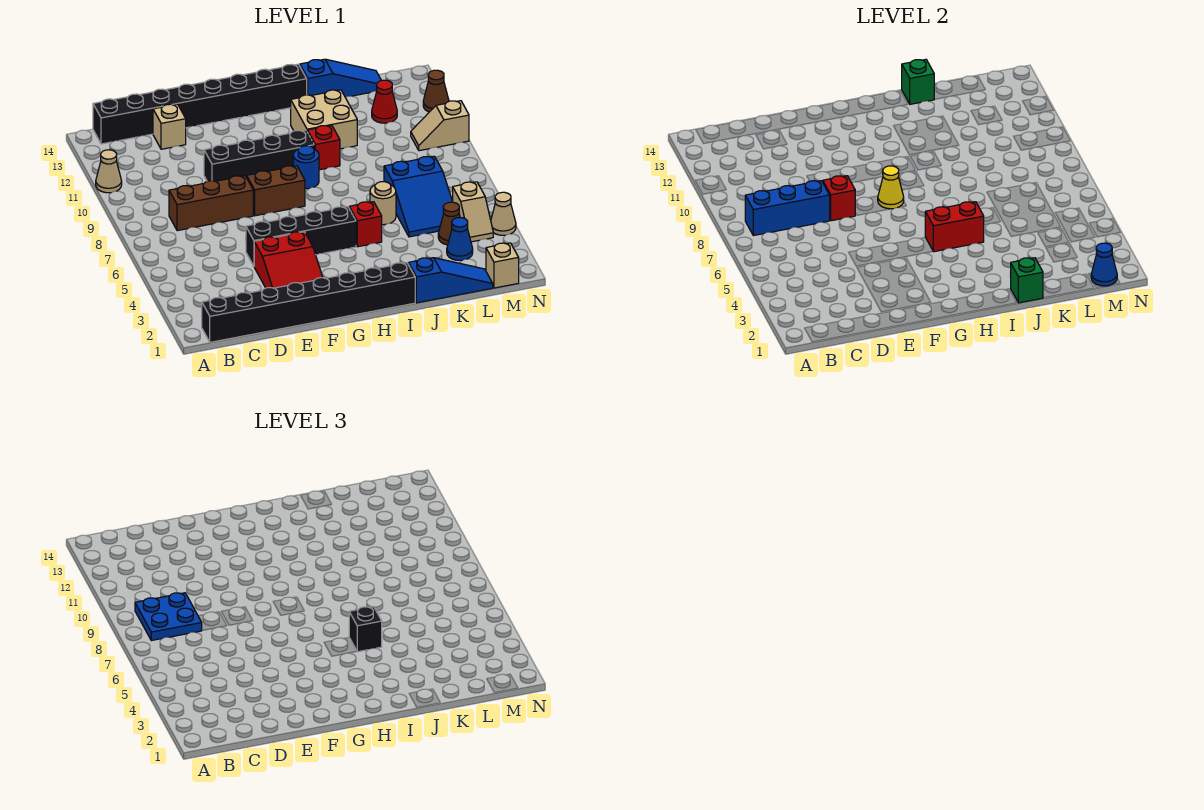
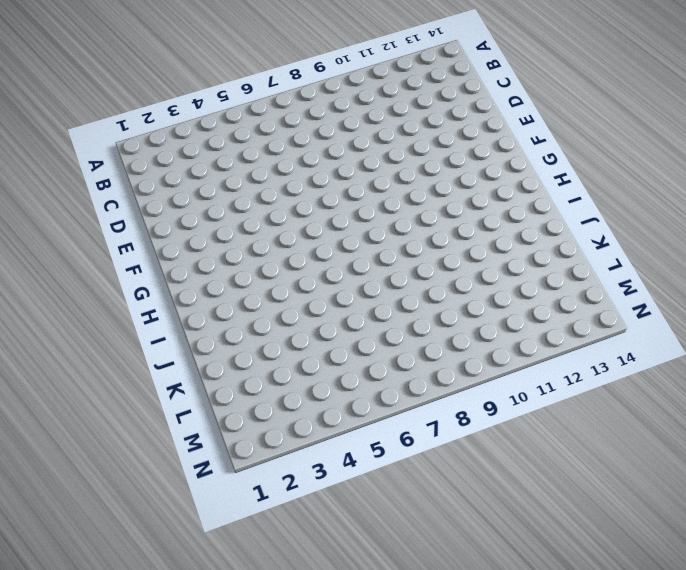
none -> tan cone A11 level 1
none -> black brick B1:I1 level 1
none -> black brick B14:I14 level 1
none -> brown brick C8:E8 level 1

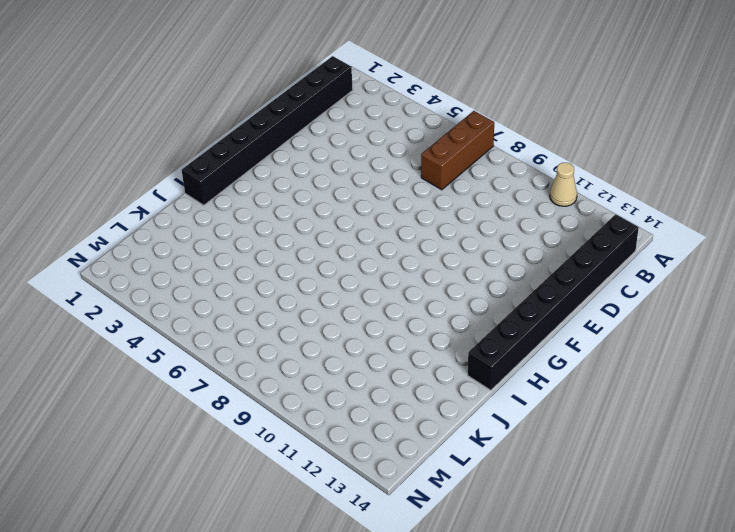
brown brick A7:C7 level 1 -> brown brick C8:E8 level 1
none -> tan brick D13 level 1
none -> red slope E2:F4 level 1 top 4
none -> black brick E5:H5 level 1
none -> black brick E10:H10 level 1

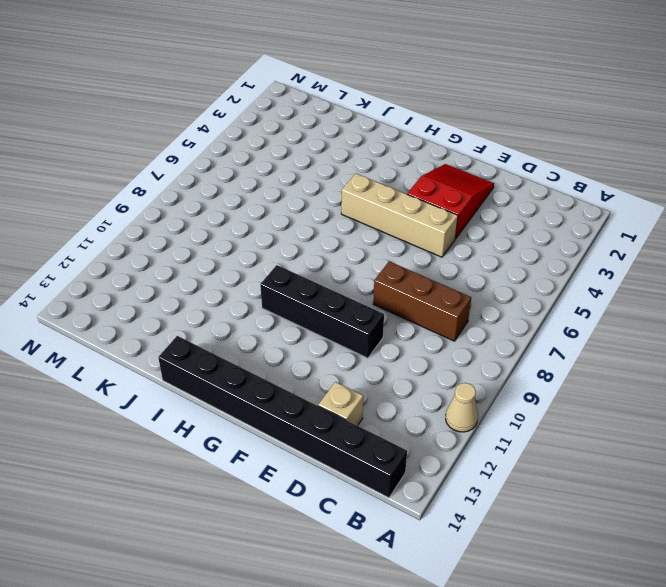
tan brick E5:H5 level 1 -> black brick E5:H5 level 1
none -> black brick B1:I1 level 1
none -> brown brick F8:G8 level 1
none -> blue round brick H9 level 1
none -> red brick I5 level 1

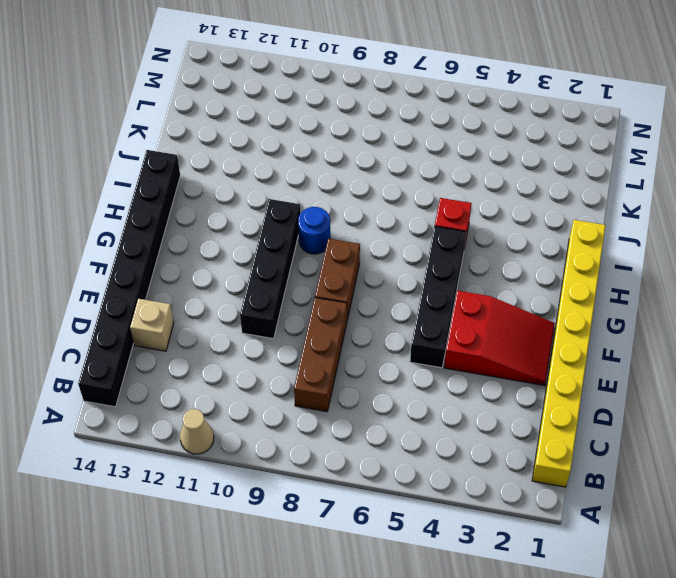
yellow brick B1:I1 level 1 -> black brick B1:I1 level 1
none -> red brick I10 level 1
none -> tan brick I11:J12 level 1
none -> blue slope J1:L1 level 1 top J
none -> tan round brick J6 level 1

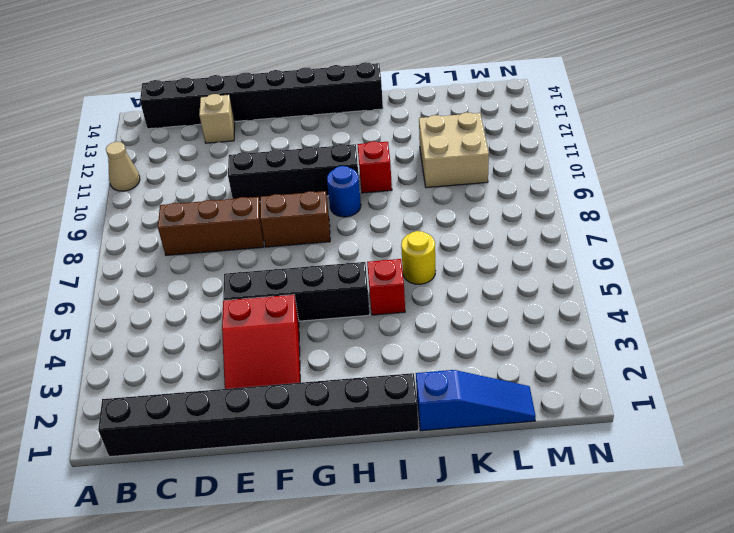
yellow round brick J6 level 1 -> tan round brick J6 level 1
tan brick K10:L11 level 1 -> tan brick I11:J12 level 1
none -> blue slope J14:L14 level 1 top J
none -> blue slope K5:L7 level 1 top 7
none -> blue cone L3 level 1
none -> brown cone L4 level 1

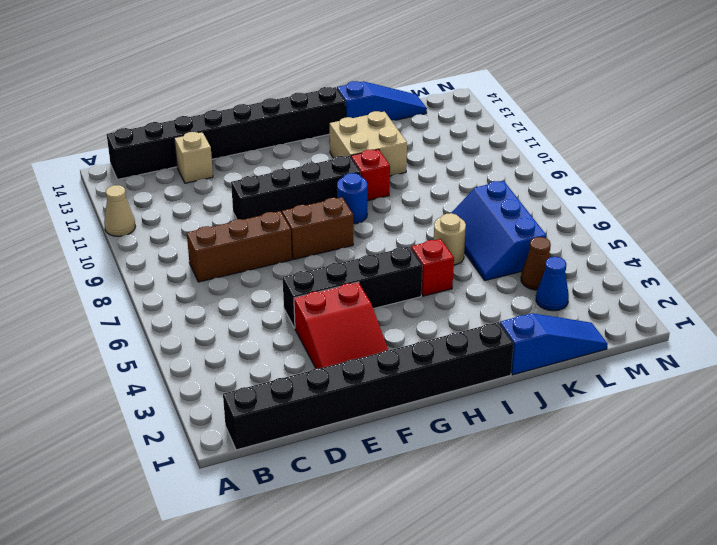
blue slope K5:L7 level 1 top L -> blue slope K5:L7 level 1 top 7
none -> red cone L12 level 1
none -> tan brick M1 level 1
none -> tan slope M4:M5 level 1 top 5
none -> tan slope M10:N10 level 1 top N

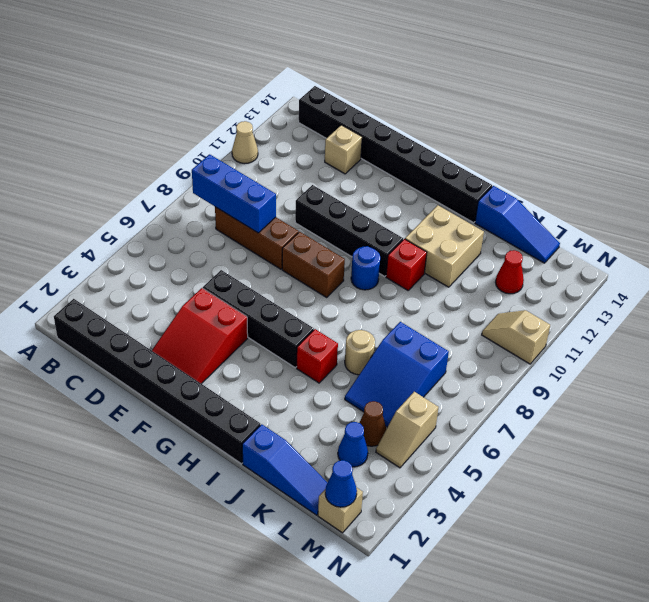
none -> tan cone N4 level 1
none -> brown cone N12 level 1
none -> red brick E8 level 2
none -> yellow cone G8 level 2

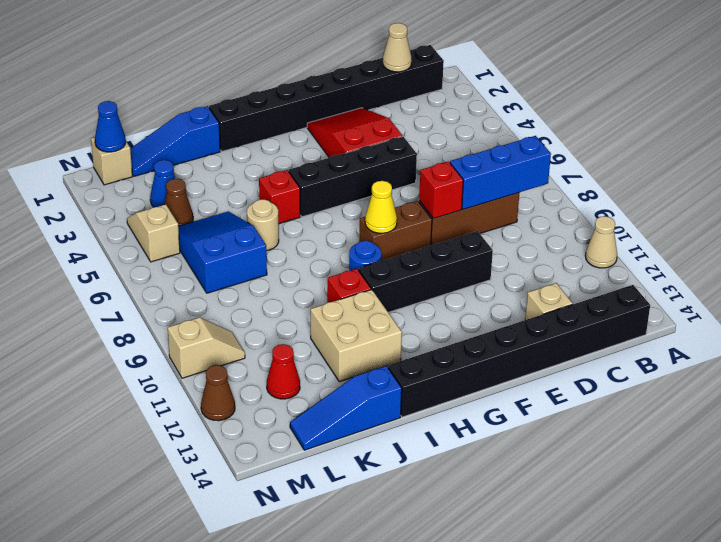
tan cone C1 level 2 -> tan cone N4 level 1
none -> red brick H5:I5 level 2
none -> green brick J1 level 2
none -> green brick J14 level 2
none -> blue plate B8:C9 level 3

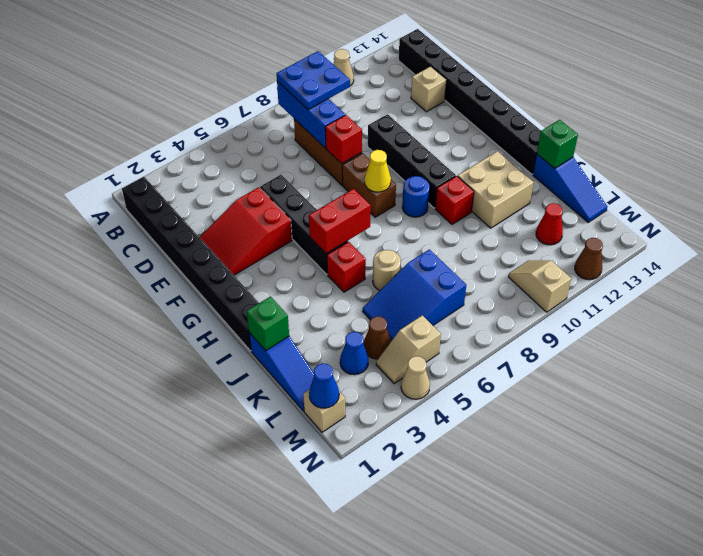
red brick H5:H6 level 2 -> red brick H5:I5 level 2
none -> black brick I5 level 3

